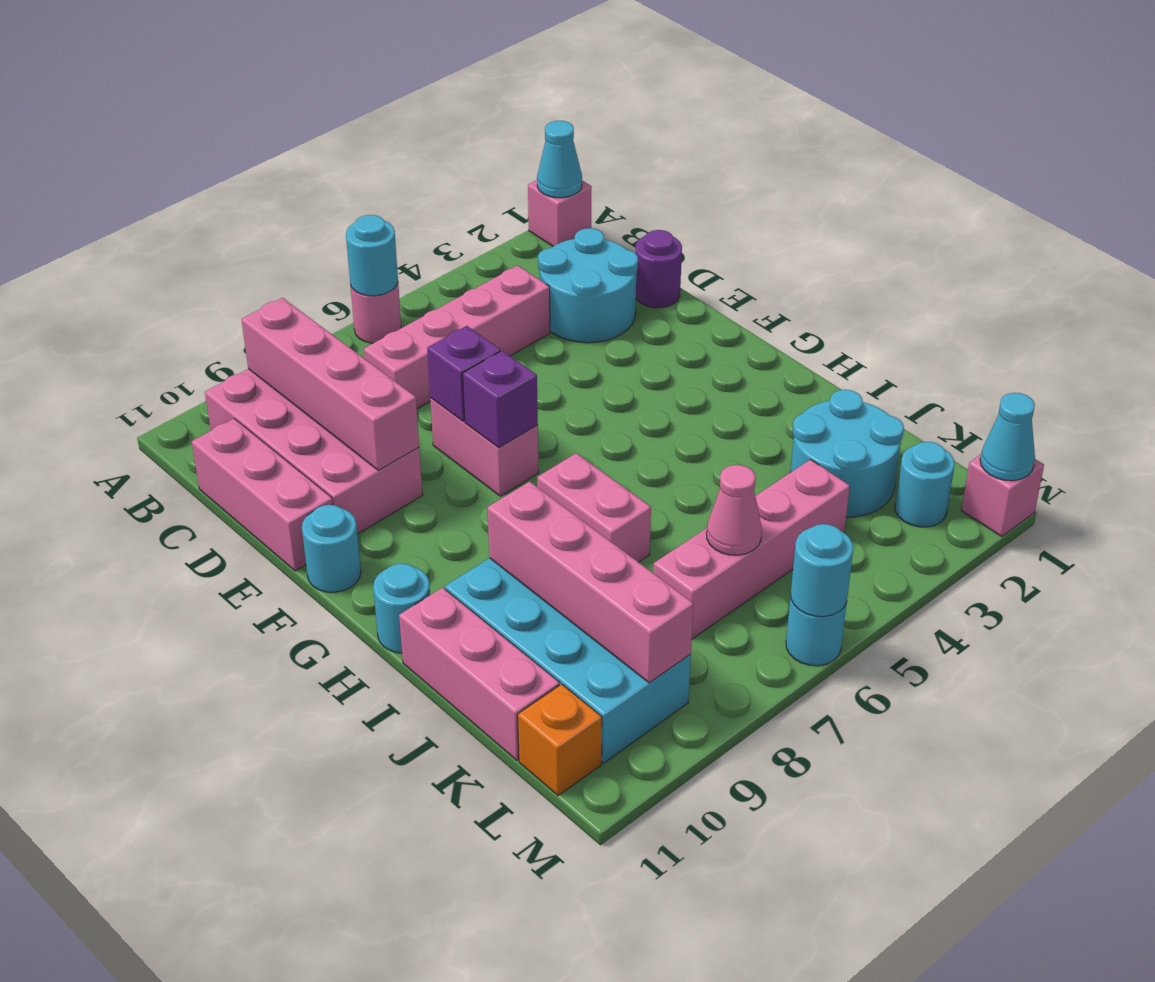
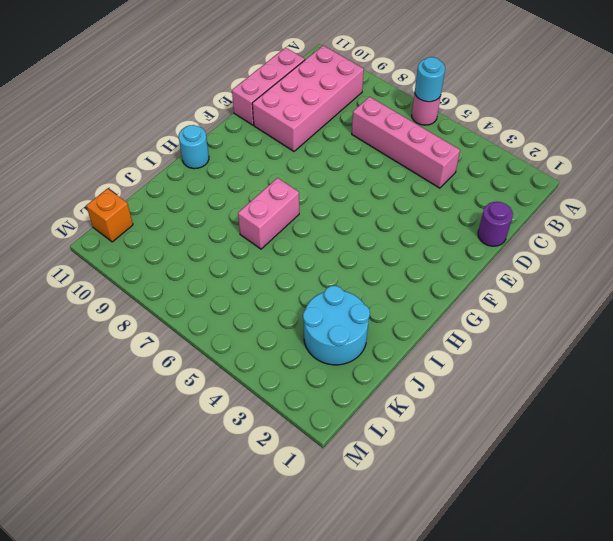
none -> pink brick A1 level 1
none -> cyan round brick C2:D3 level 1
none -> pink brick E7:F7 level 1

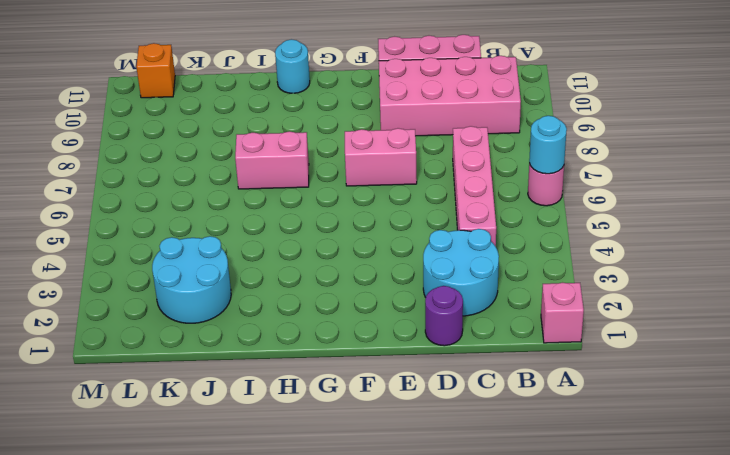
none -> cyan round brick F11 level 1
none -> cyan brick I9:L10 level 1
none -> pink brick I11:K11 level 1

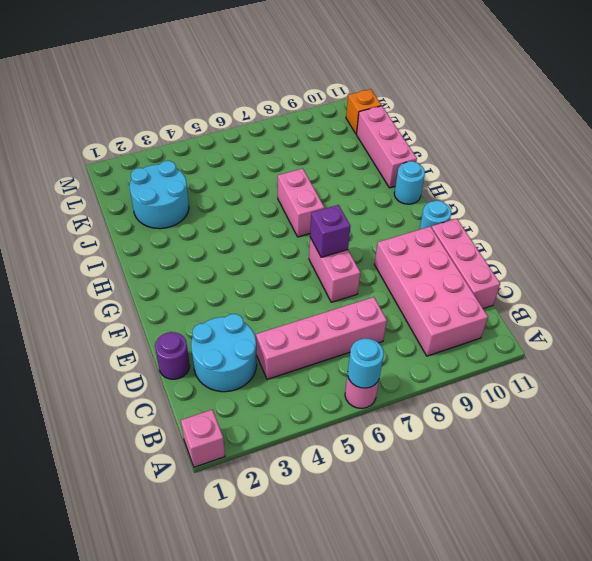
none -> cyan brick I9:L10 level 1
none -> pink brick K4:K7 level 1
none -> cyan round brick L2 level 1

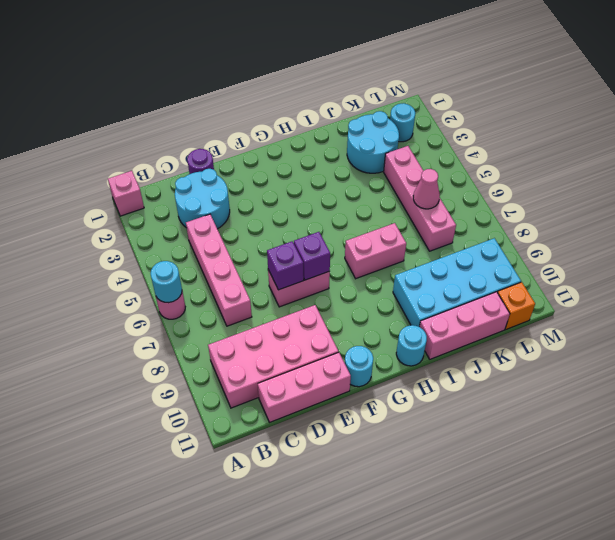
none -> pink brick M1 level 1
none -> cyan round brick M6 level 1
none -> cyan cone A1 level 2

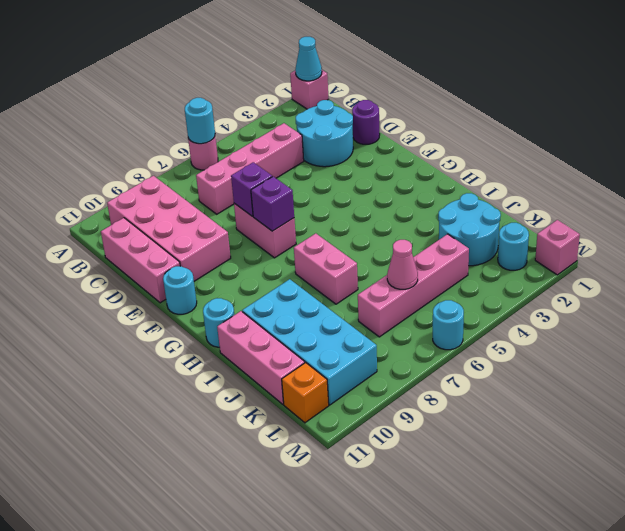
none -> pink brick B9:E9 level 2
none -> pink brick I9:L9 level 2
none -> cyan cone M1 level 2

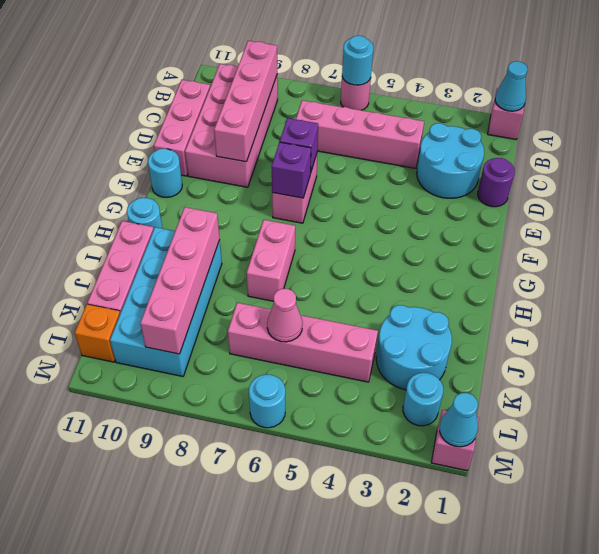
none -> cyan round brick M6 level 2

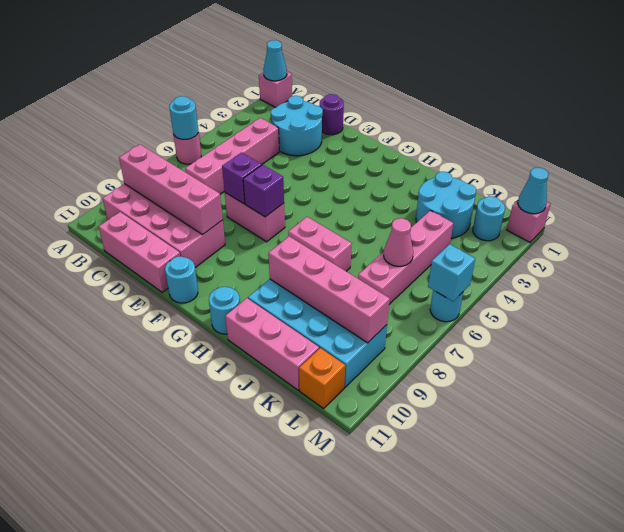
cyan brick M6 level 2 -> cyan round brick M6 level 2

